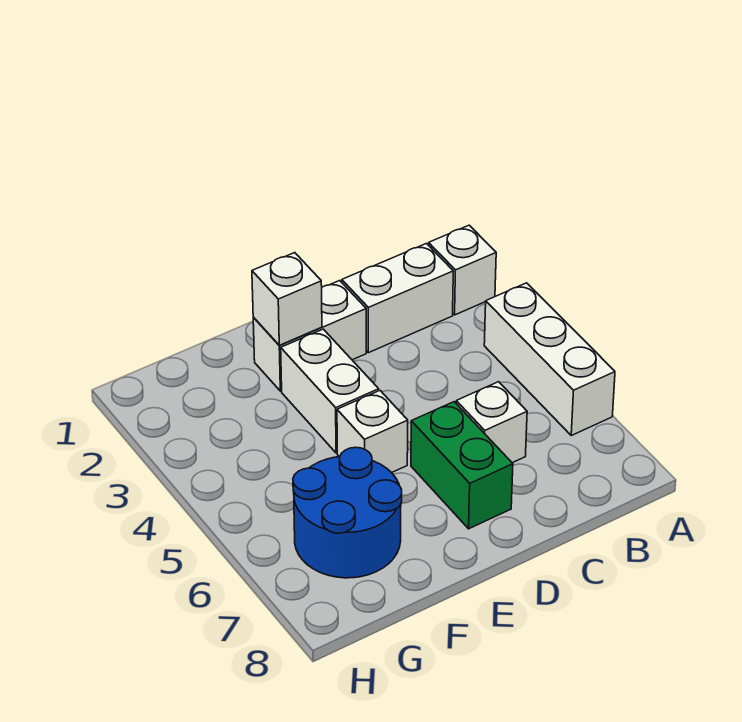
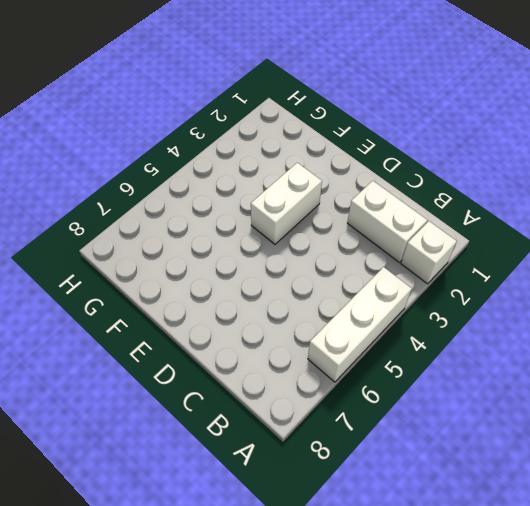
none -> white brick C6 level 1
none -> white brick D2:E2 level 1

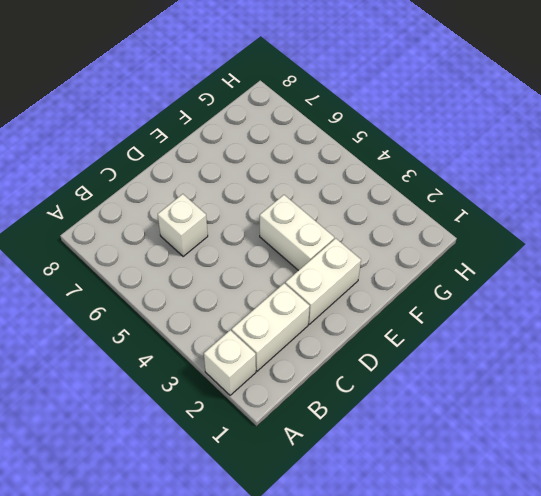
none -> white brick A4:A6 level 1
none -> green brick D6:D7 level 1

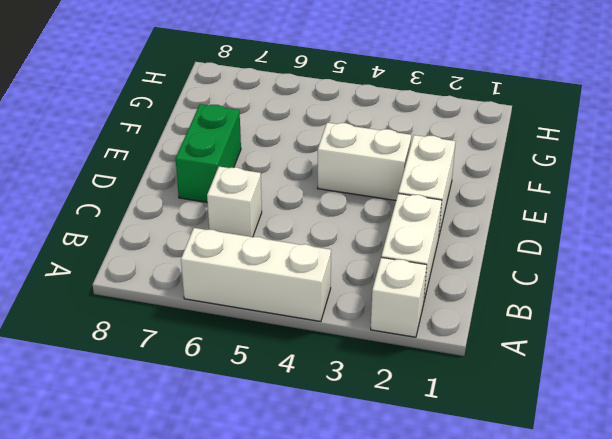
green brick D7:E7 level 1 -> green brick D6:D7 level 1
none -> white brick E5 level 1
none -> blue round brick F6:G7 level 1

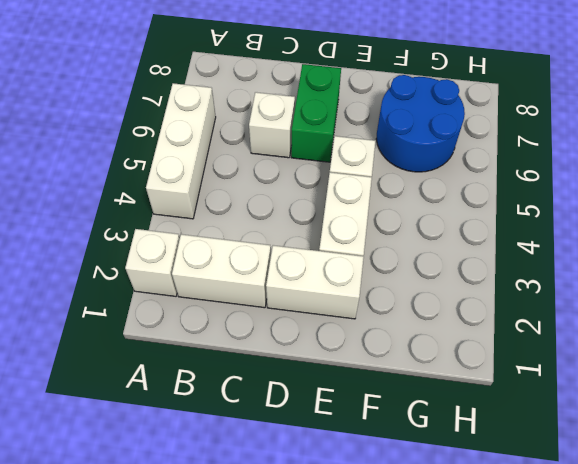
none -> white brick E2 level 2

